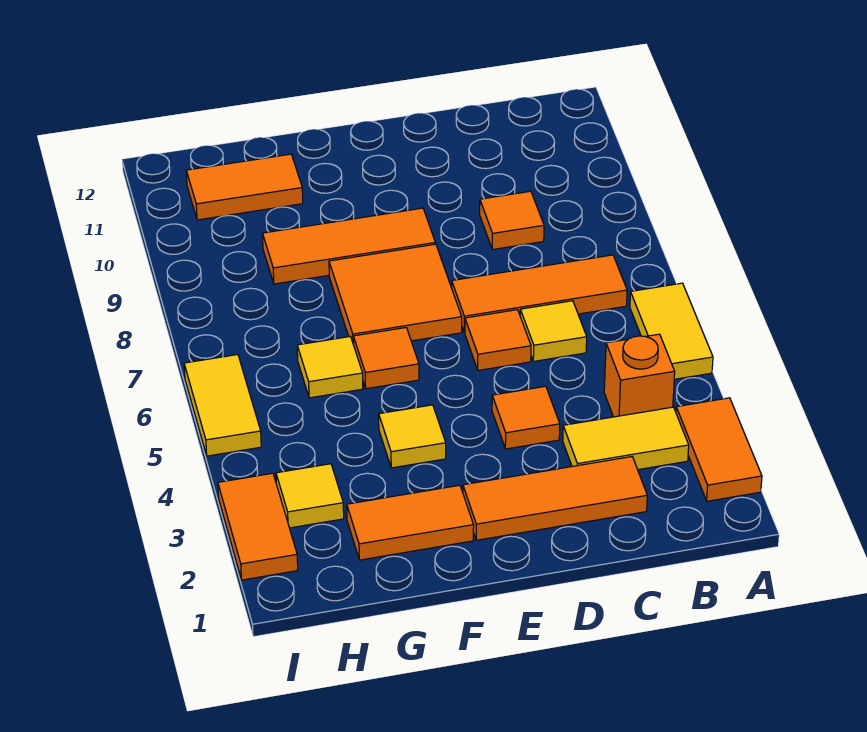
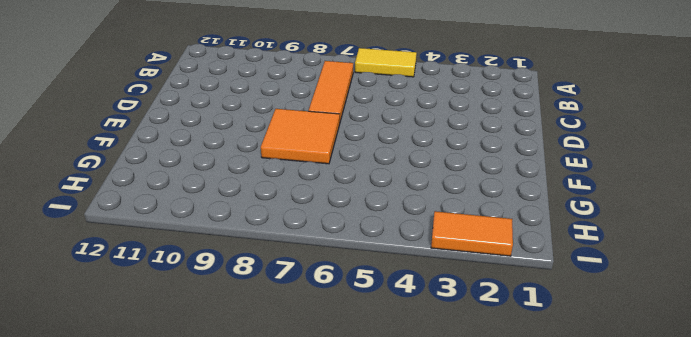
none -> orange tile A2:A3 level 1
none -> yellow tile B3:C3 level 1
none -> orange brick B4 level 1

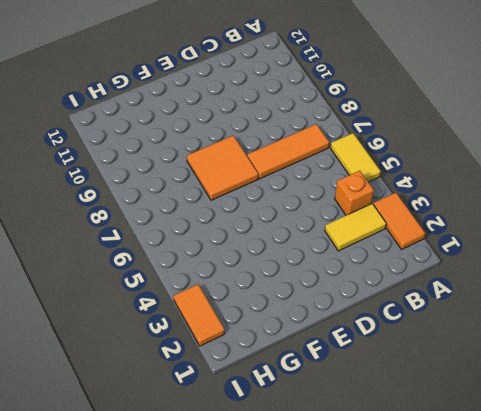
none -> orange tile C2:E2 level 1
none -> yellow tile C6 level 1
none -> orange tile C9 level 1

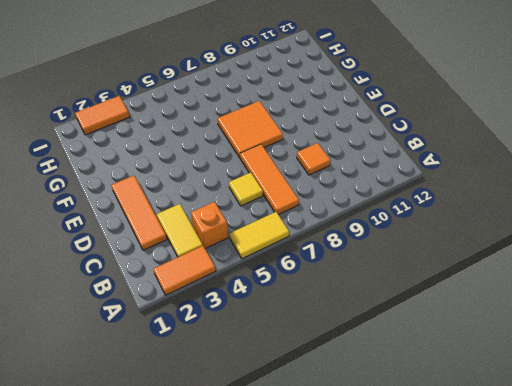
none -> orange tile D4 level 1
none -> orange tile D6 level 1
none -> orange tile E9:G9 level 1

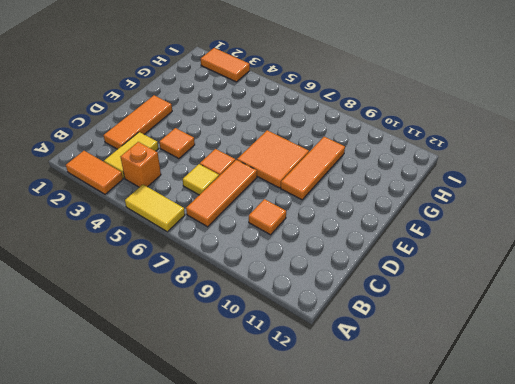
none -> orange tile F2:G2 level 1
none -> yellow tile F4 level 1
none -> orange tile F6 level 1

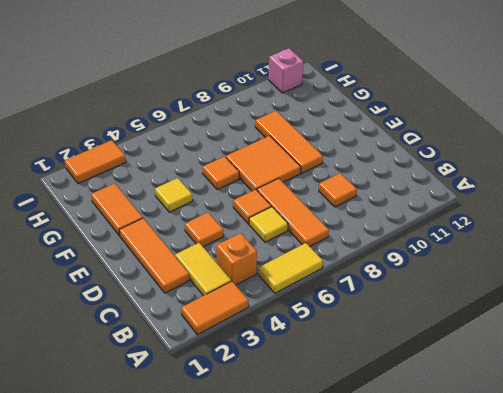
pink brick I11 level 1 -> none
none -> yellow tile G6 level 1
none -> orange tile G11:H11 level 1
none -> yellow tile H3 level 1

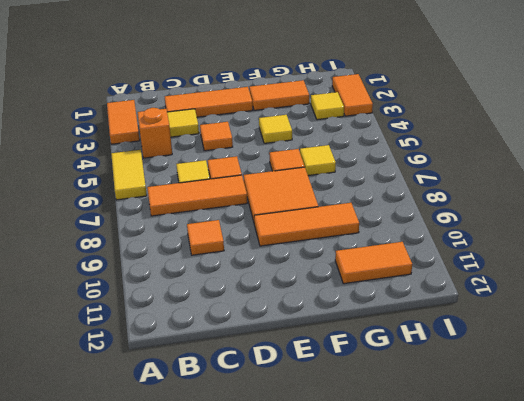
none -> yellow tile I5:I6 level 1

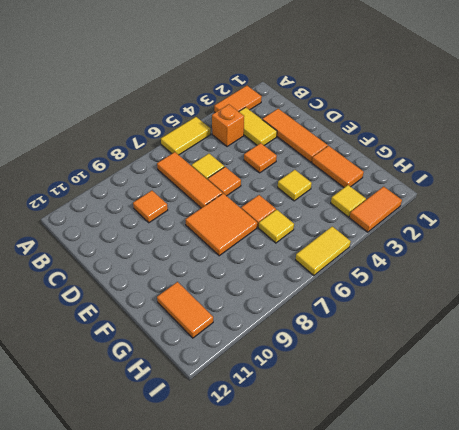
none -> orange tile E9:G9 level 1

